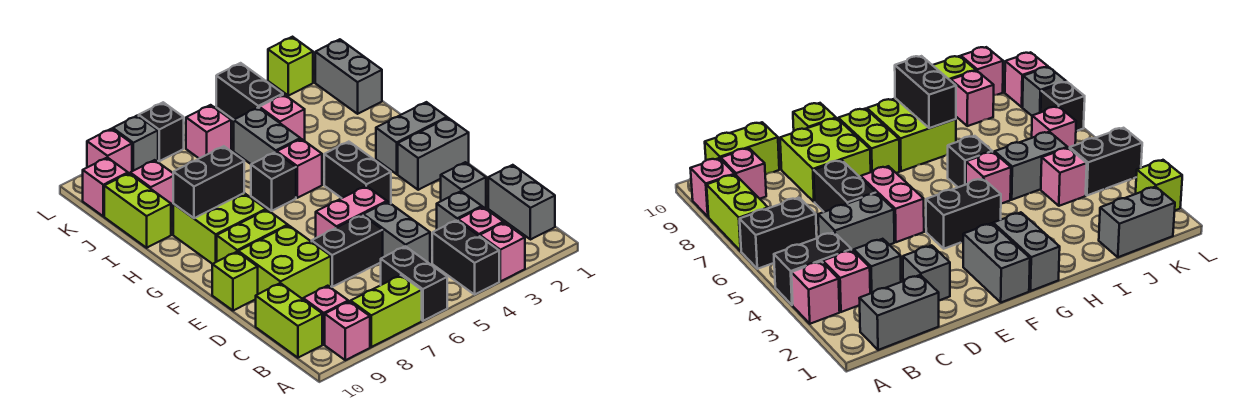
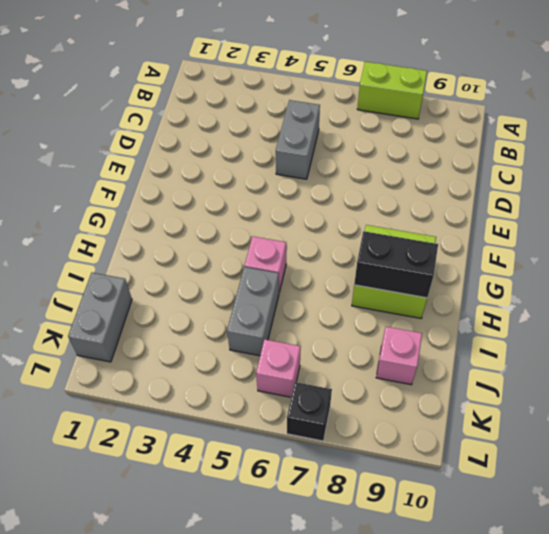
none -> pink brick A3 level 1
none -> black brick A4:B4 level 1
none -> black brick A6:B6 level 1
none -> pink brick A9 level 1

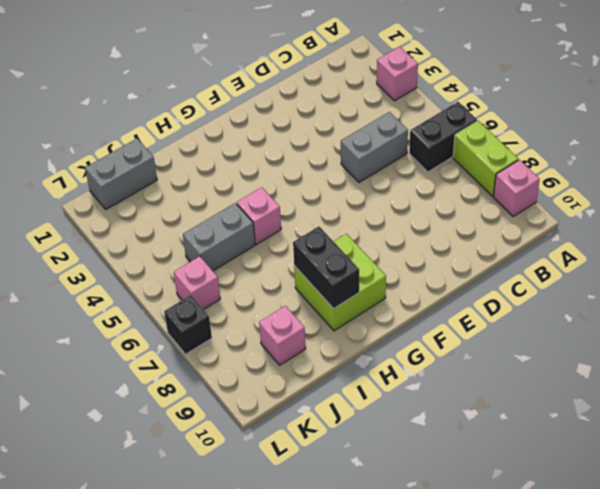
none -> black brick A4:B4 level 1
none -> grey brick B1:C1 level 1
none -> pink brick B3 level 1
none -> pink brick B9 level 1

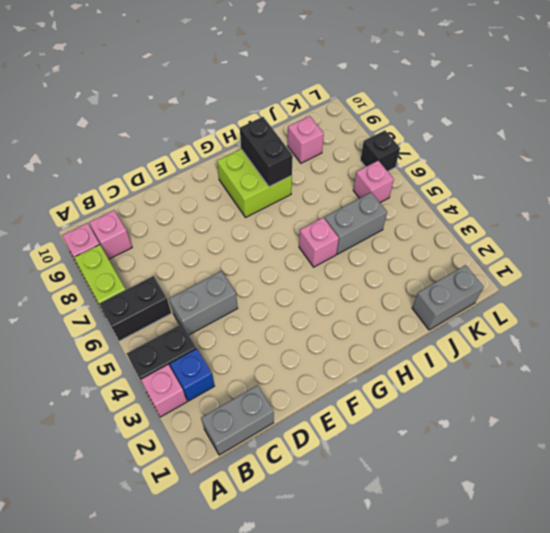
blue brick B3 level 1 -> pink brick B3 level 1
none -> lime brick B10:C10 level 1
none -> grey brick C3 level 1
none -> grey brick D2 level 1
none -> black brick D6:D7 level 1

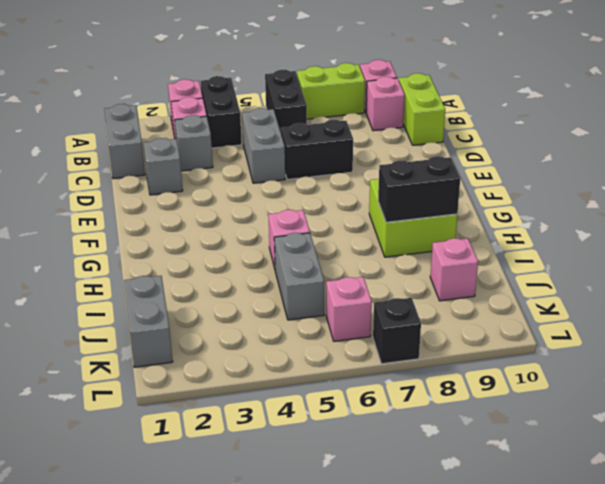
none -> lime brick D8:E9 level 1
none -> pink brick E5:E6 level 1
none -> lime brick E10 level 1
none -> grey brick F1:F2 level 1

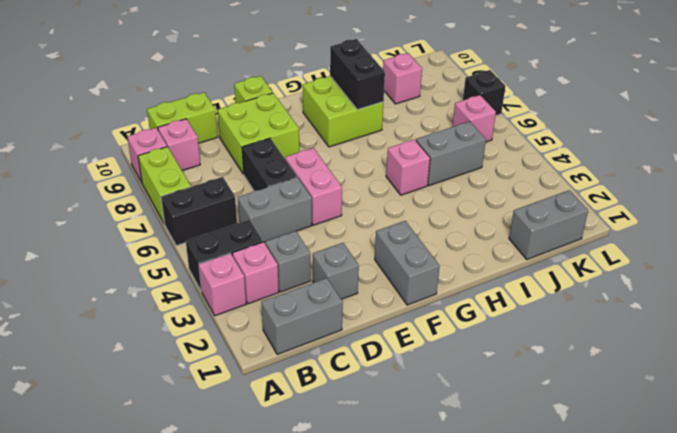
none -> black brick F4:G4 level 1
none -> lime brick F8:F9 level 1
none -> grey brick G1:G2 level 1
none -> black brick H6 level 1

